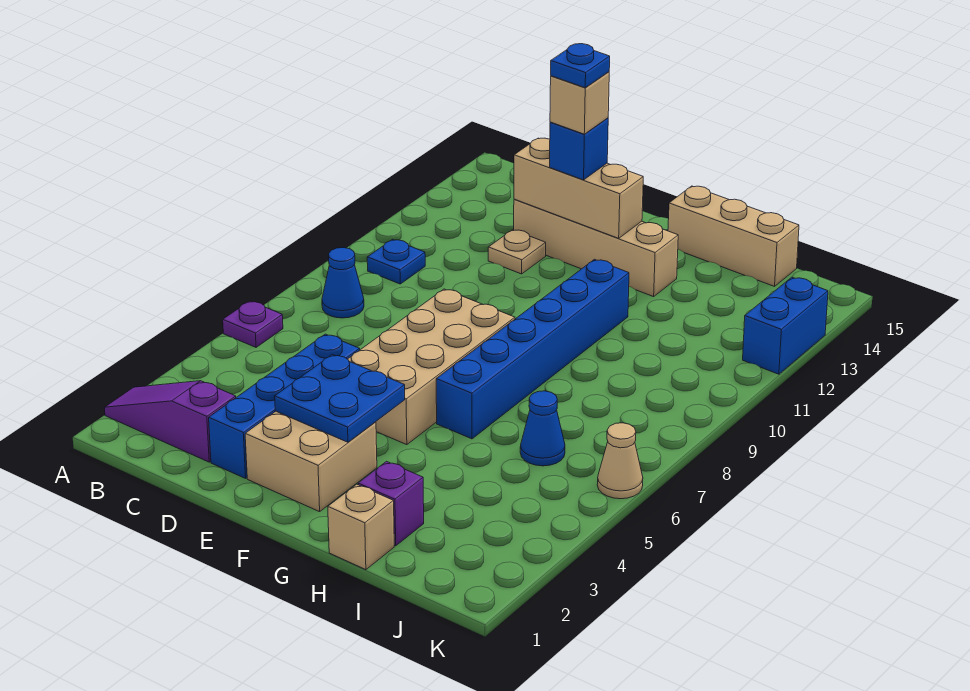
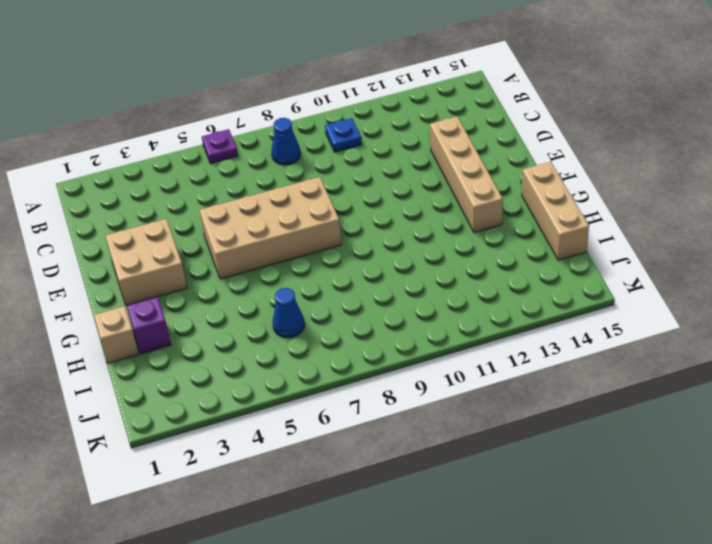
none -> purple slope A2:C2 level 1 top C
none -> blue brick D2:D5 level 1
none -> tan plate D12 level 1

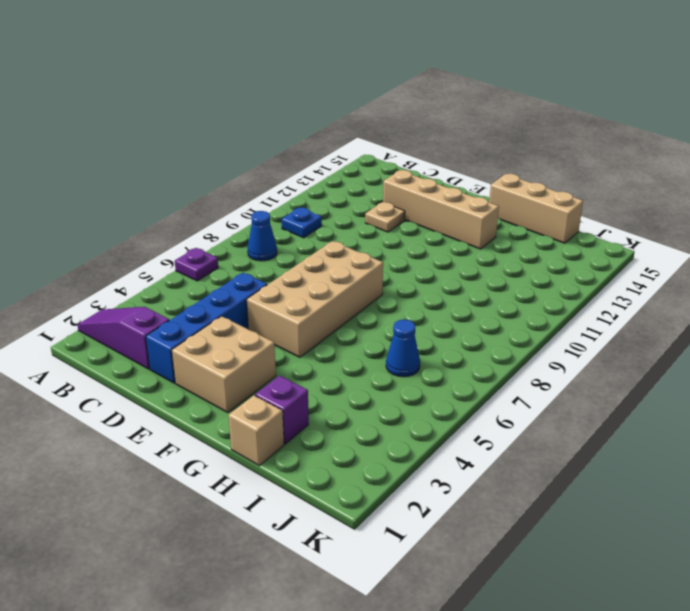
none -> blue brick G6:G11 level 1
none -> tan cone K6 level 1
none -> blue brick K12:K13 level 1

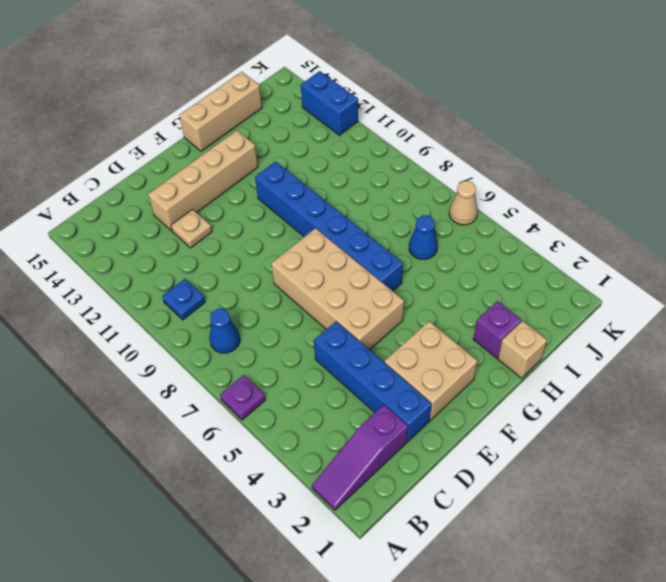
none -> tan brick D13:F13 level 2
none -> blue plate E3:F4 level 2
none -> blue brick E13 level 3

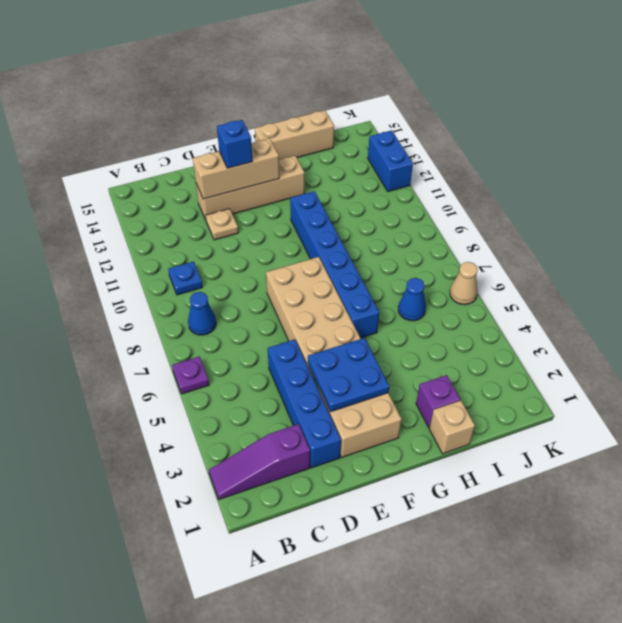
none -> tan brick E13 level 4
none -> blue plate E13 level 5

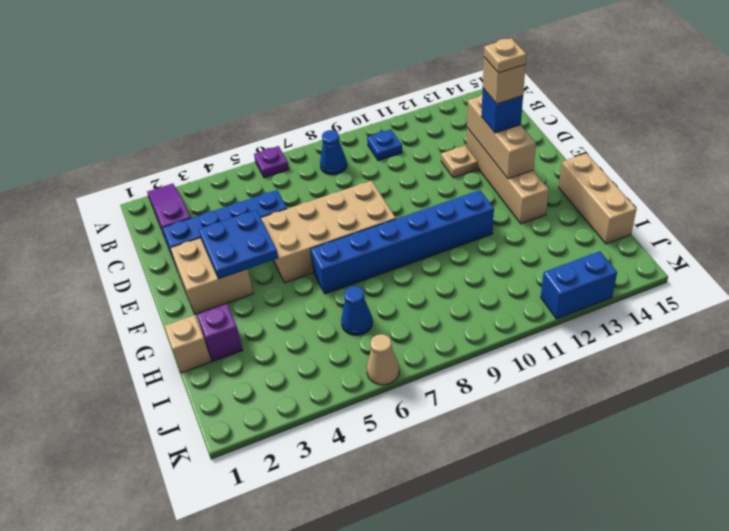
tan plate E13 level 5 -> blue plate E13 level 5

